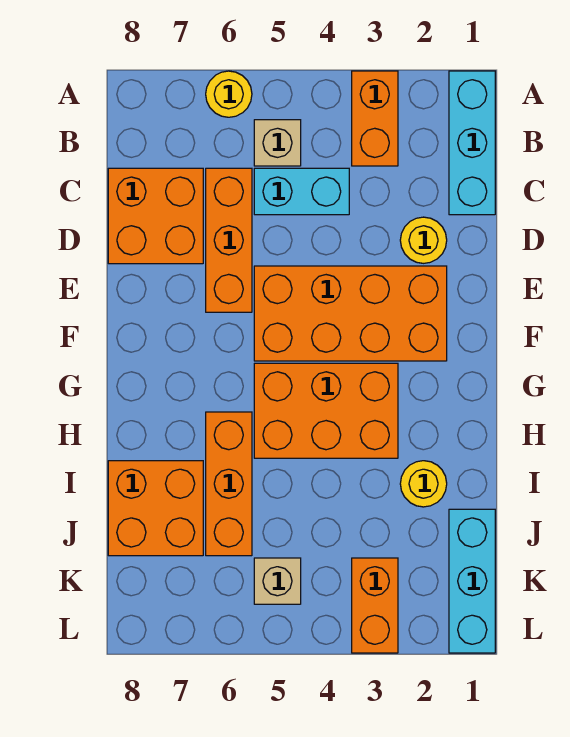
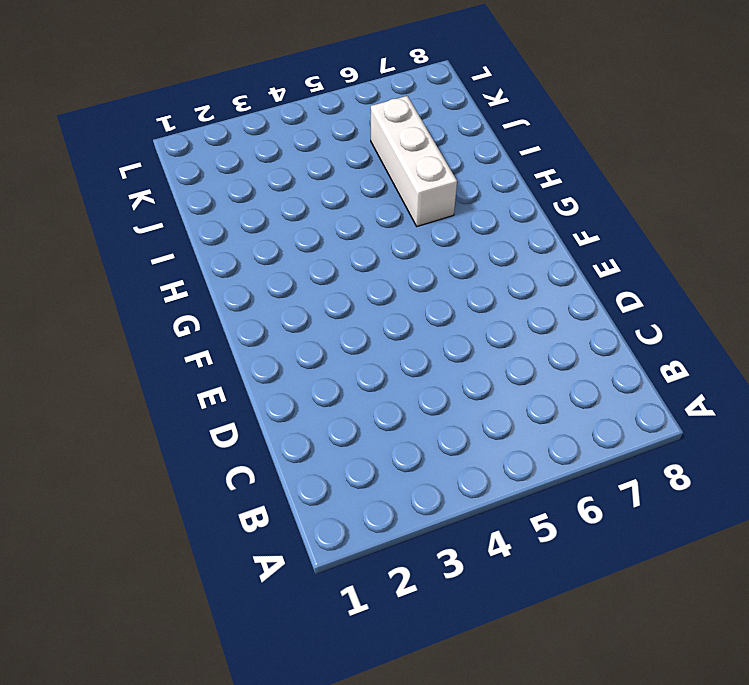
white brick H6:J6 level 1 -> orange brick H6:J6 level 1
none -> cyan brick A1:C1 level 1
none -> orange brick A3:B3 level 1
none -> yellow round brick A6 level 1

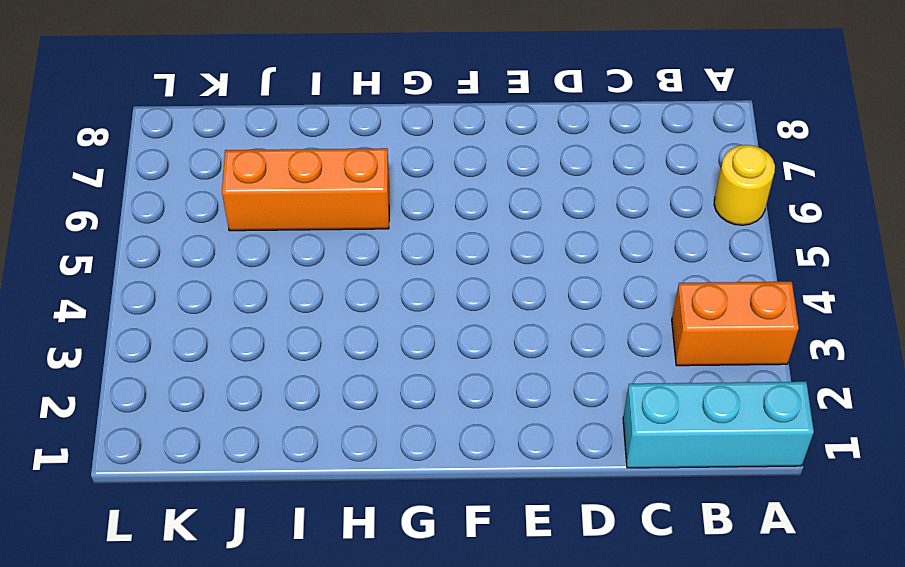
none -> tan brick B5 level 1
none -> cyan brick C4:C5 level 1
none -> orange brick C6:E6 level 1

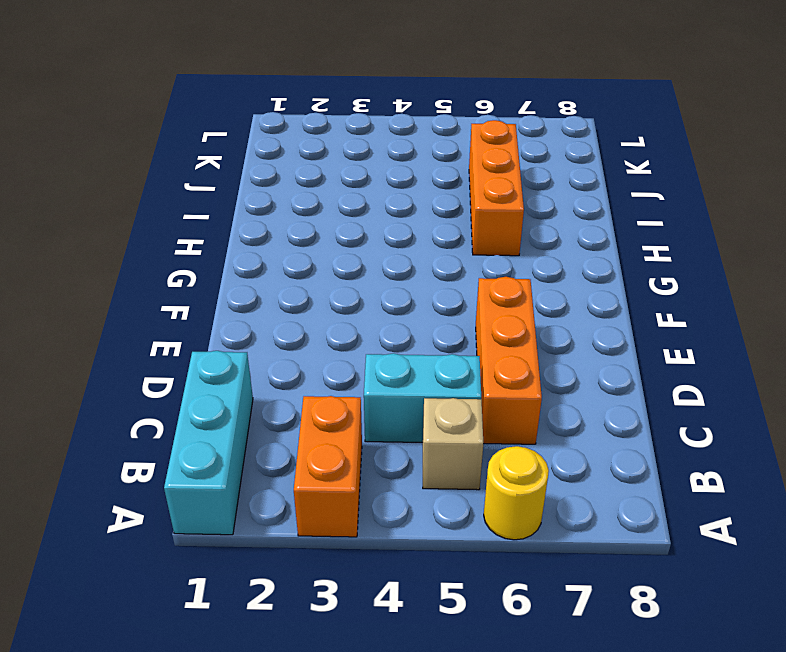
none -> orange brick C7:D8 level 1
none -> yellow round brick D2 level 1
none -> orange brick E2:F5 level 1

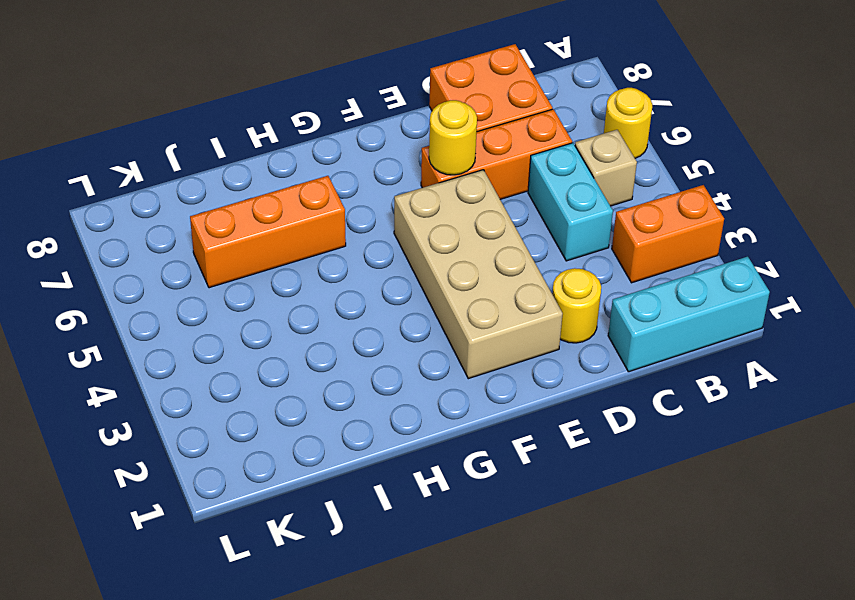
tan brick E2:F5 level 1 -> orange brick E2:F5 level 1
yellow round brick E6 level 2 -> yellow round brick I2 level 1
none -> orange brick G3:H5 level 1
none -> orange brick I7:J8 level 1
none -> cyan brick J1:L1 level 1

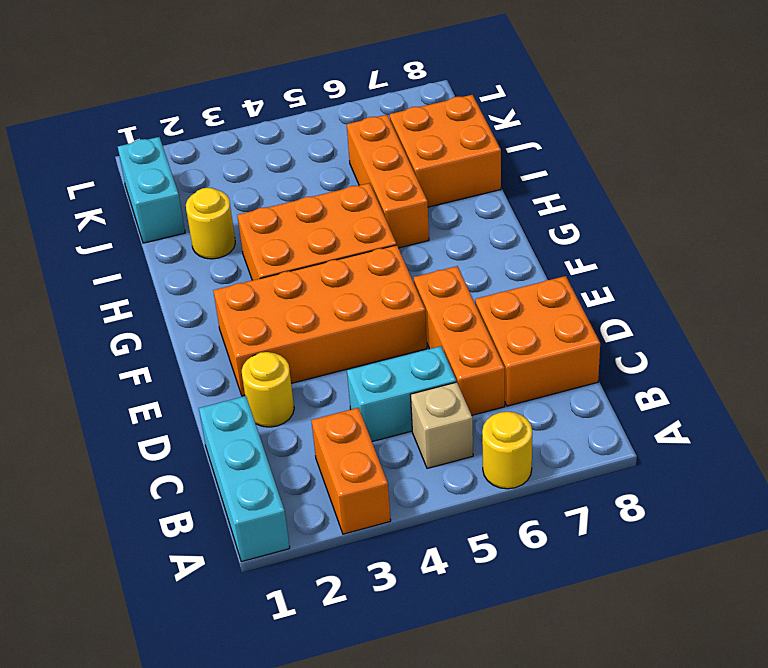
cyan brick J1:K1 level 1 -> cyan brick J1:L1 level 1
none -> orange brick K3:L3 level 1
none -> tan brick K5 level 1

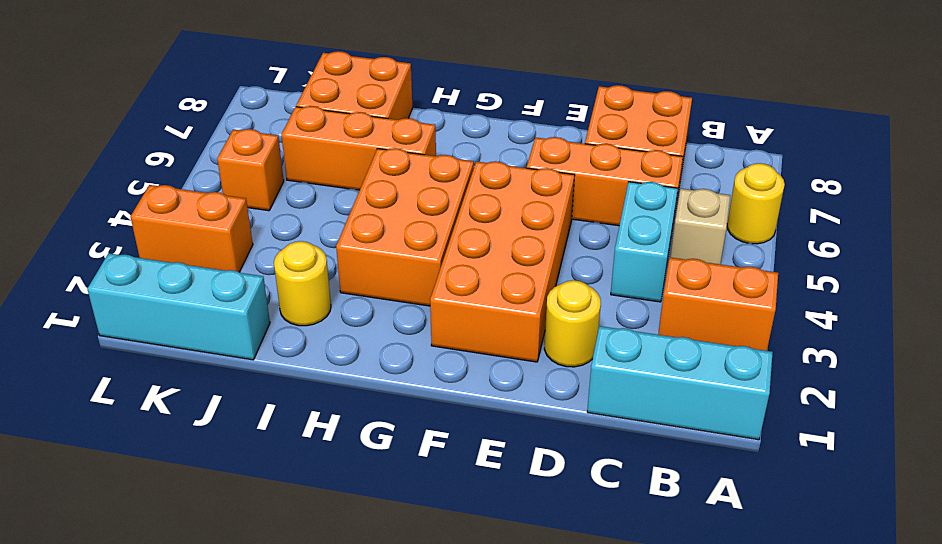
orange brick K5 level 1 -> tan brick K5 level 1

